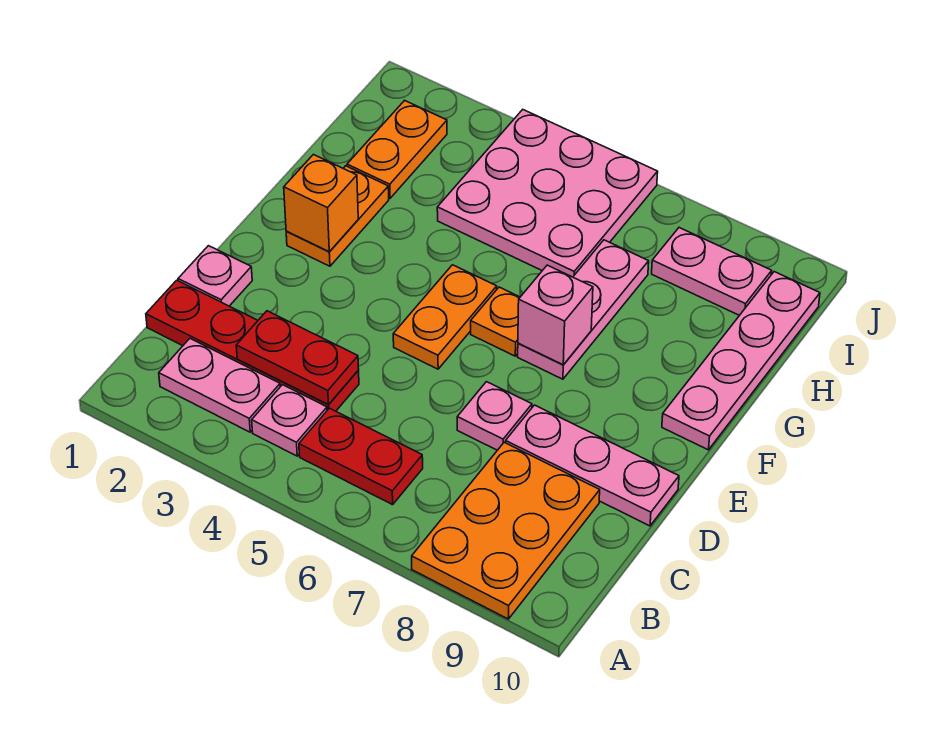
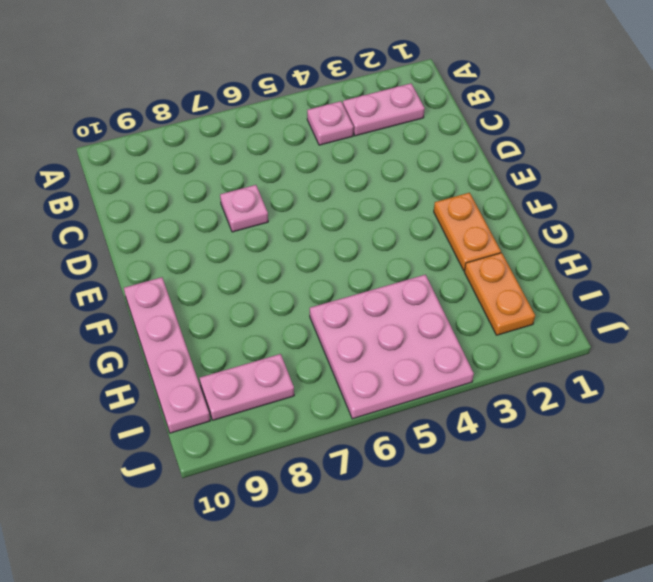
none -> orange plate A8:C9 level 1
none -> red plate B5:B6 level 1
none -> red plate C1:C4 level 1

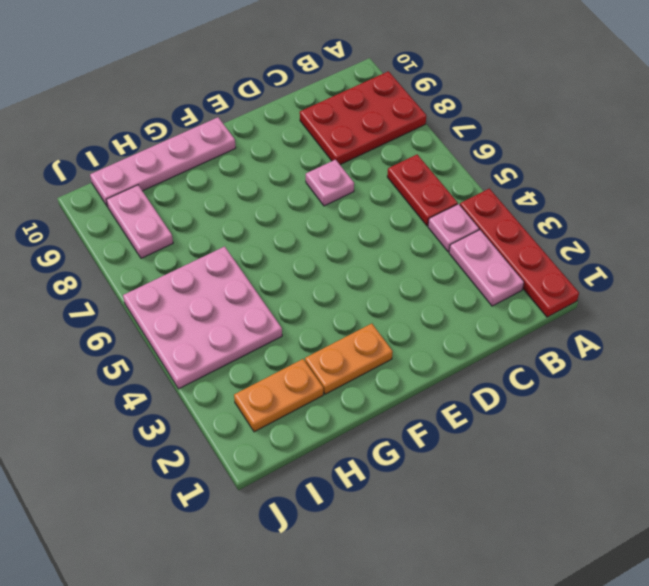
red plate A1:A4 level 1 -> red plate C1:C4 level 1
red plate A8:C9 level 1 -> orange plate A8:C9 level 1
none -> pink plate D1 level 1
none -> pink plate D8:D10 level 1
none -> orange plate E5:F5 level 1

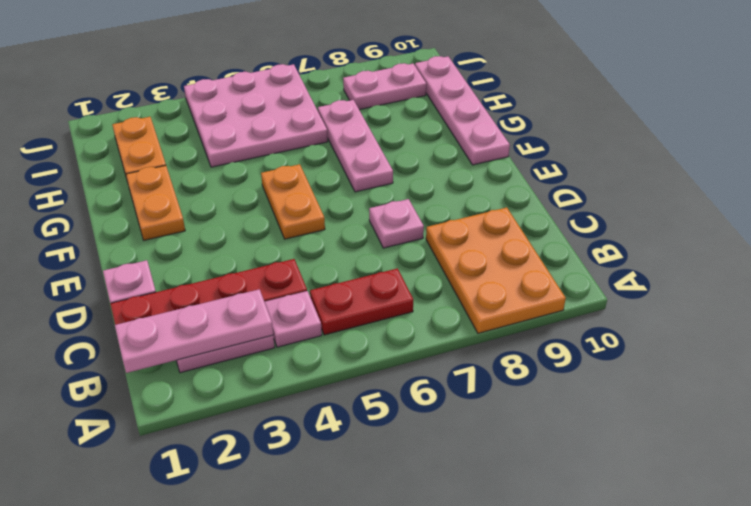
pink plate B1:B3 level 2 -> pink plate D8:D10 level 1
none -> orange plate F6 level 1
none -> red plate C3:C4 level 2
none -> orange brick F2 level 2

